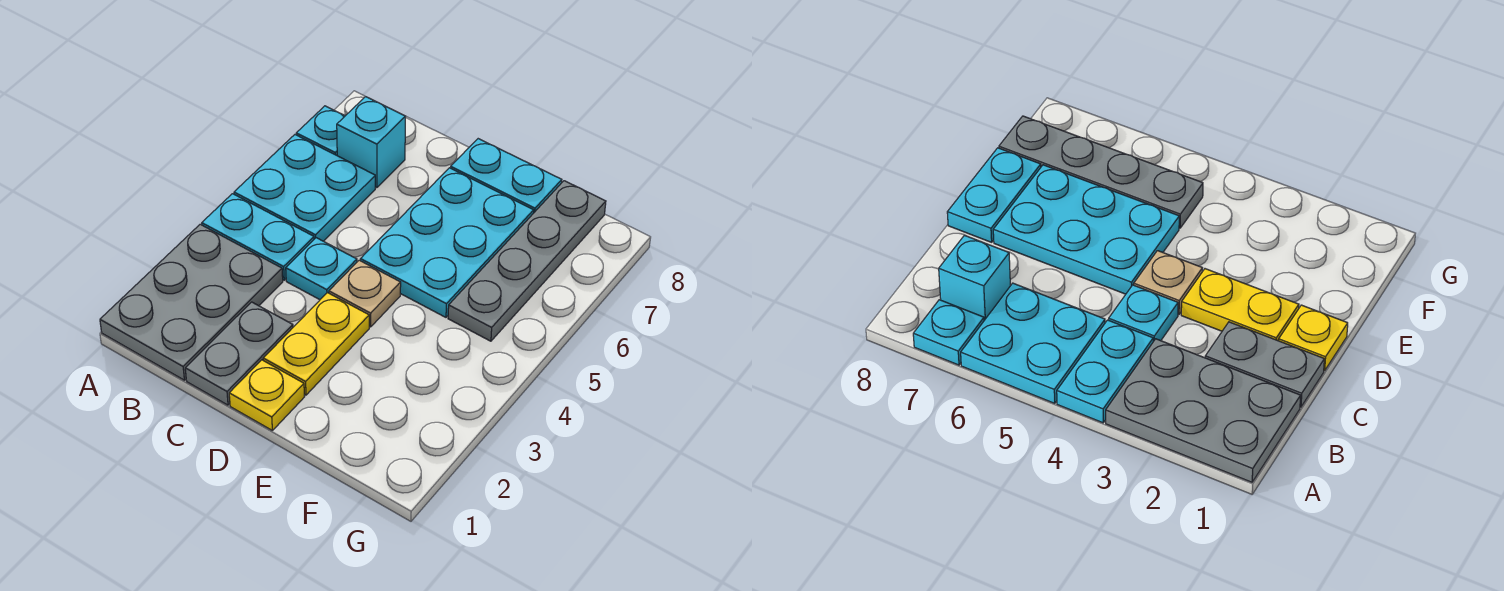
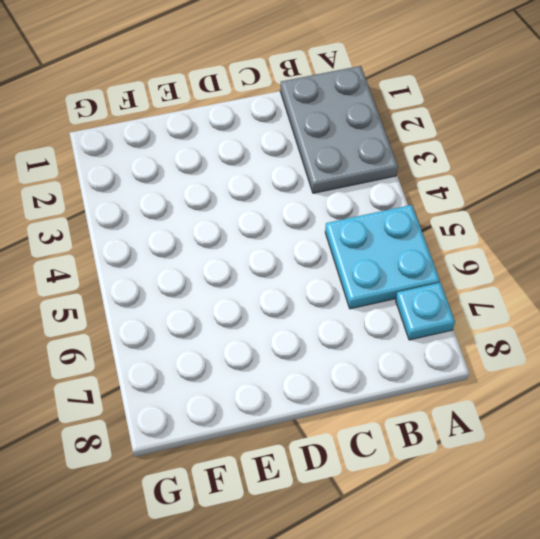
none -> cyan plate A4:B4 level 1
none -> cyan brick B7 level 1
none -> grey plate C1:C2 level 1

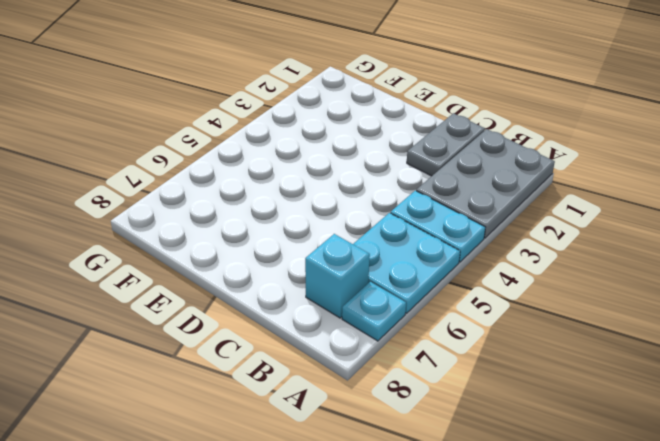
none -> cyan plate C4 level 1
none -> yellow plate D1 level 1
none -> yellow plate D2:D3 level 1

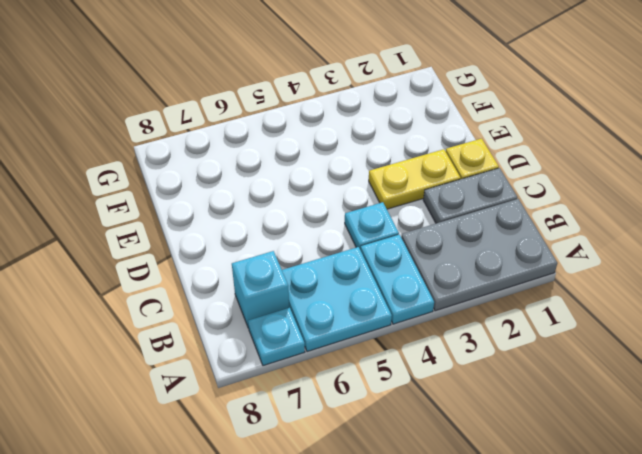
none -> tan plate D4 level 1
none -> cyan plate D5:E7 level 1
none -> cyan plate D8:E8 level 1

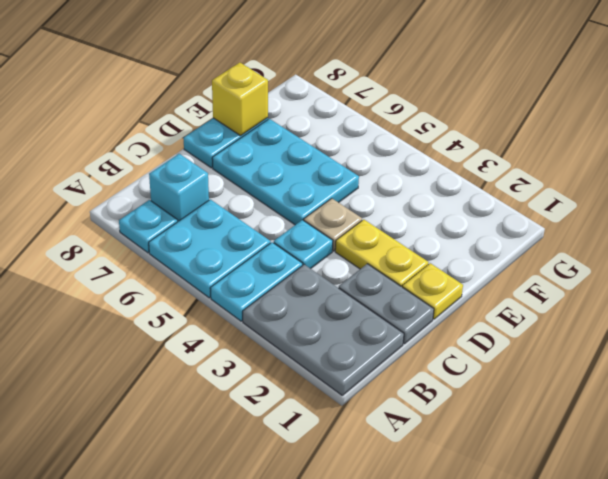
yellow brick E8 level 2 -> none
none -> grey plate F5:F8 level 1

